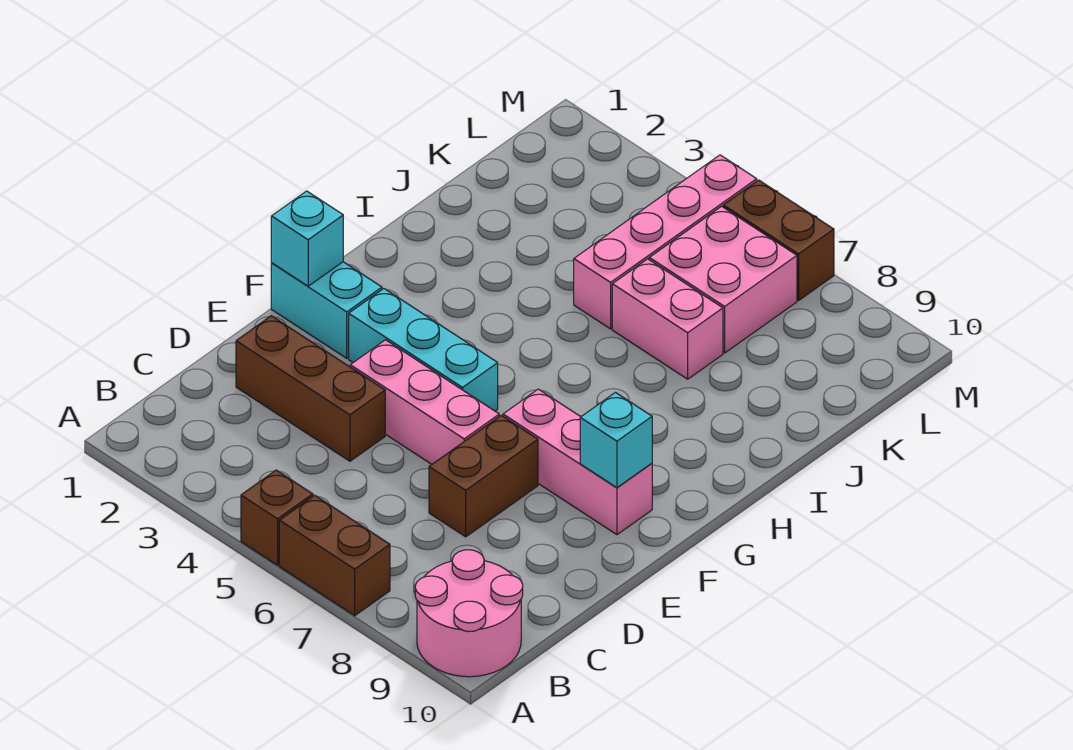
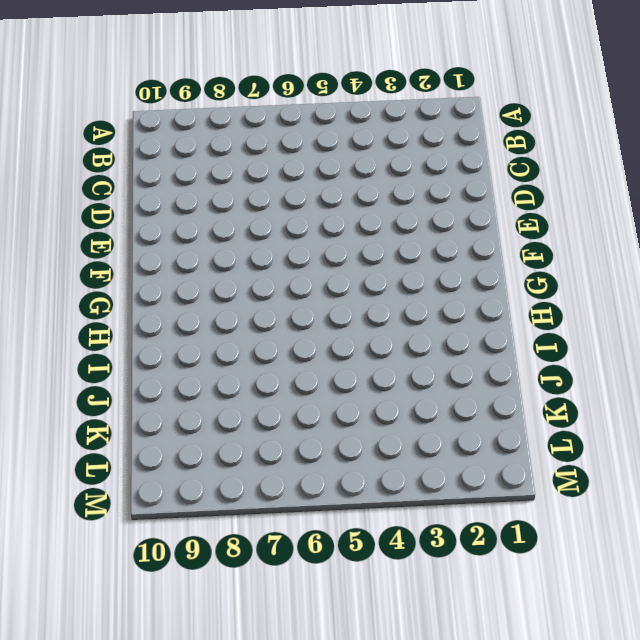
none -> brown brick A5 level 1
none -> brown brick A6:A7 level 1
none -> pink round brick A9:B10 level 1

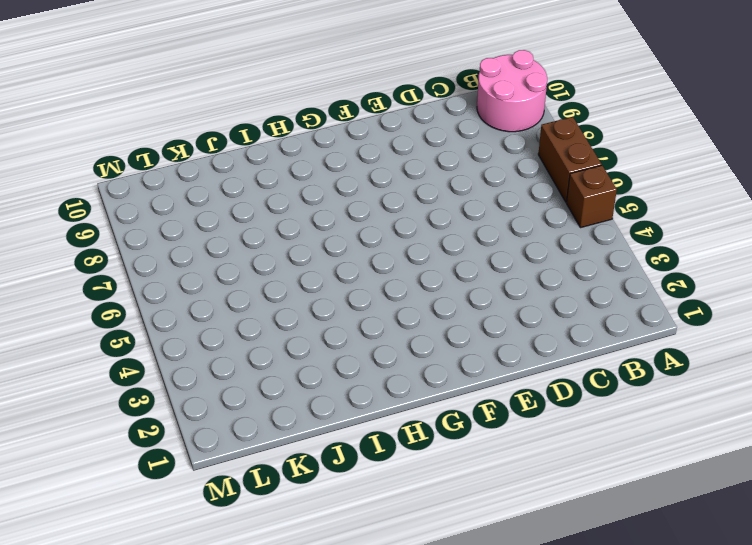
none -> brown brick D2:D4 level 1
none -> brown brick D7:E7 level 1
none -> pink brick E4:E6 level 1

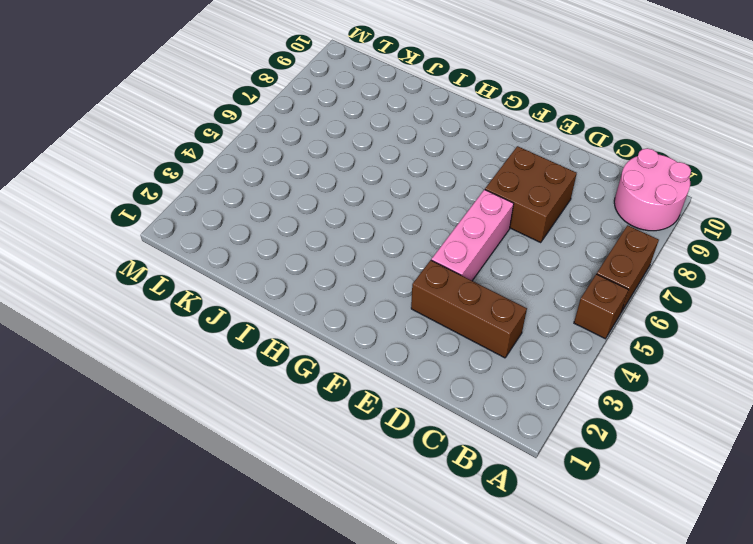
brown brick C3:E3 level 1 -> brown brick D2:D4 level 1
brown brick D7:E8 level 1 -> brown brick D7:E7 level 1
none -> cyan brick F1:F2 level 1
none -> cyan brick F3:F5 level 1
none -> pink brick F7:F9 level 1

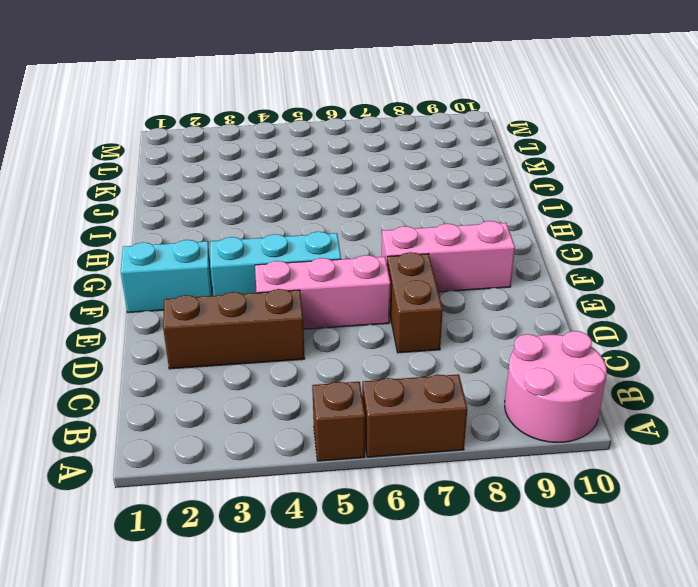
none -> pink brick J5:M5 level 1
none -> pink brick J6:J7 level 1
none -> pink brick K6:L7 level 1

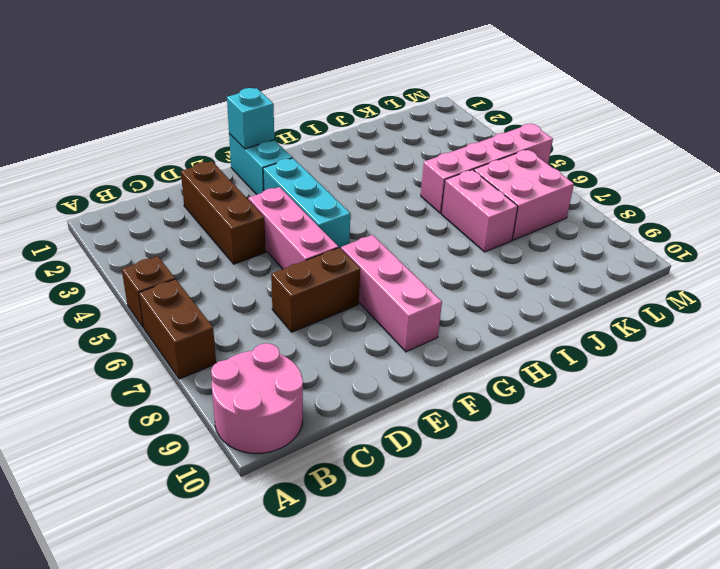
none -> brown brick M6:M7 level 1
none -> cyan brick F9 level 2

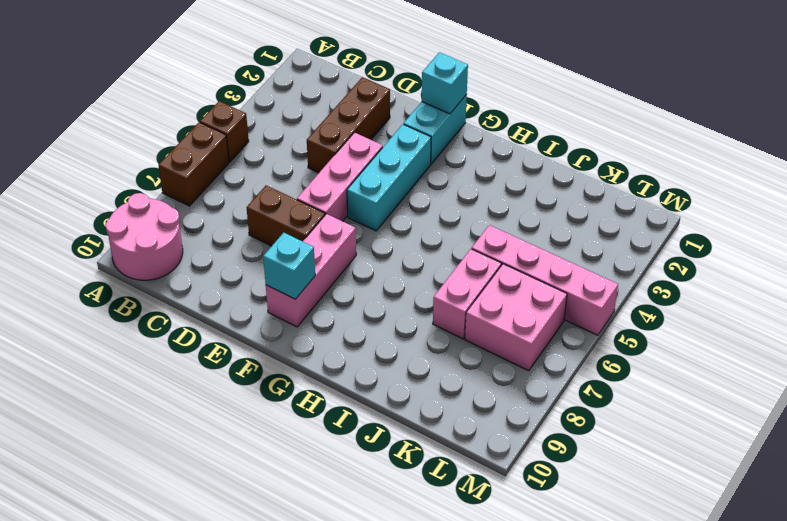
none -> brown brick M6:M7 level 1

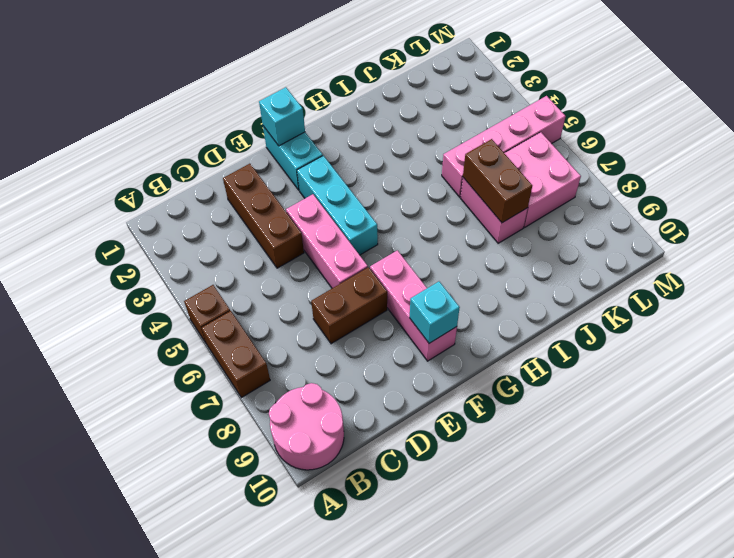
brown brick J6:J7 level 2 -> brown brick M6:M7 level 1

